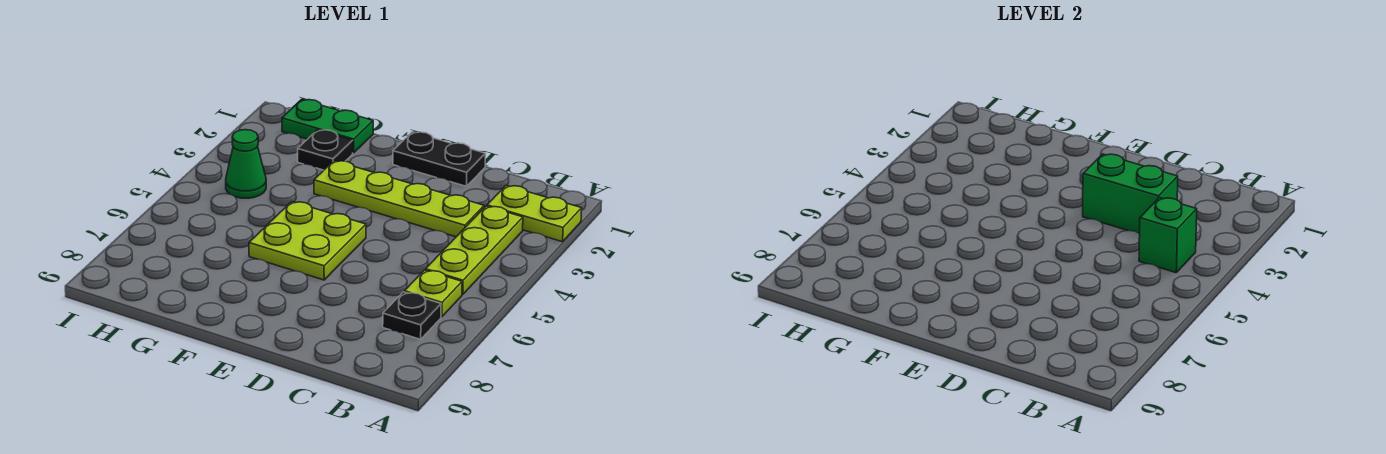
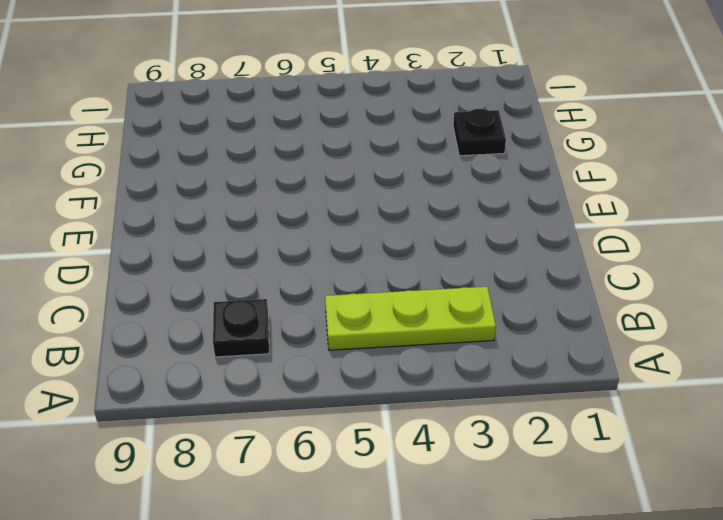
none -> lime plate A2:B2 level 1
none -> lime plate B6 level 1
none -> lime plate C3:F3 level 1

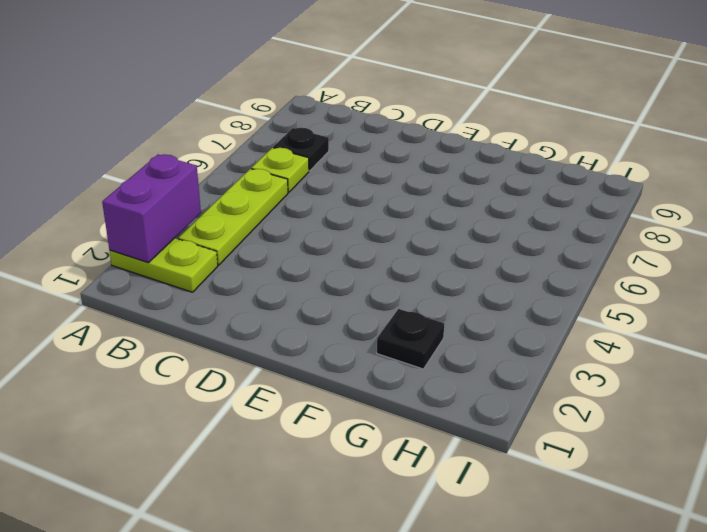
purple brick A2:A3 level 2 -> none
none -> lime plate C3:F3 level 1
none -> black plate D1:E1 level 1
none -> lime plate E5:F6 level 1

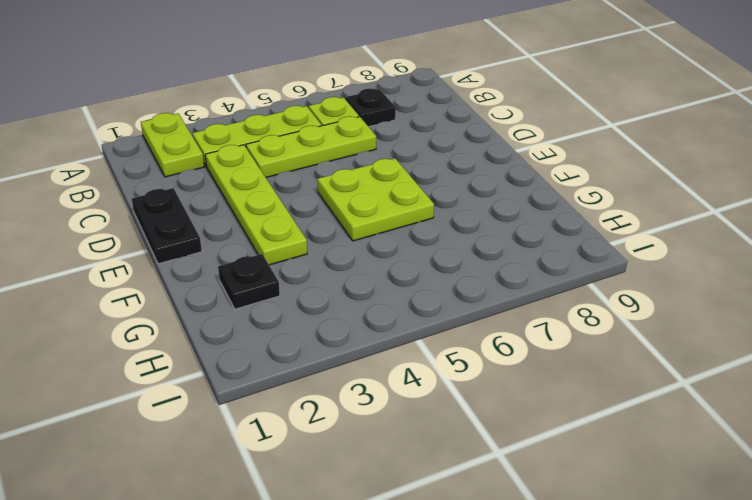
lime plate C4:C6 level 1 -> none
none -> green plate G1:H1 level 1
none -> green cone H4 level 1
none -> green brick B4 level 2

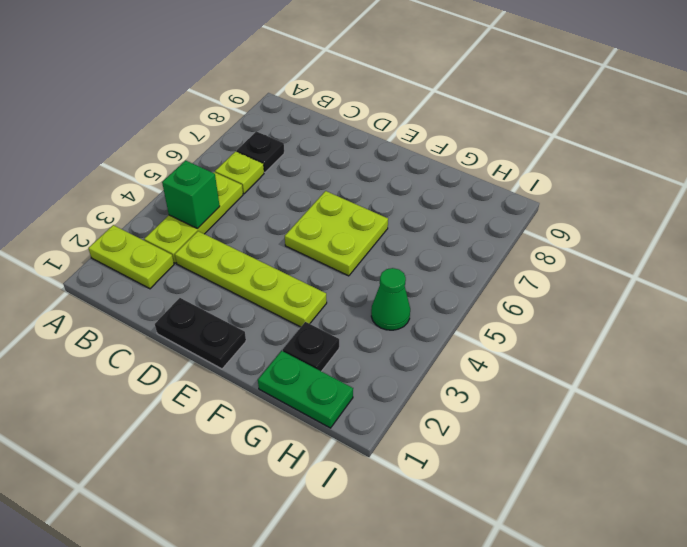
none -> green brick C3:D3 level 2

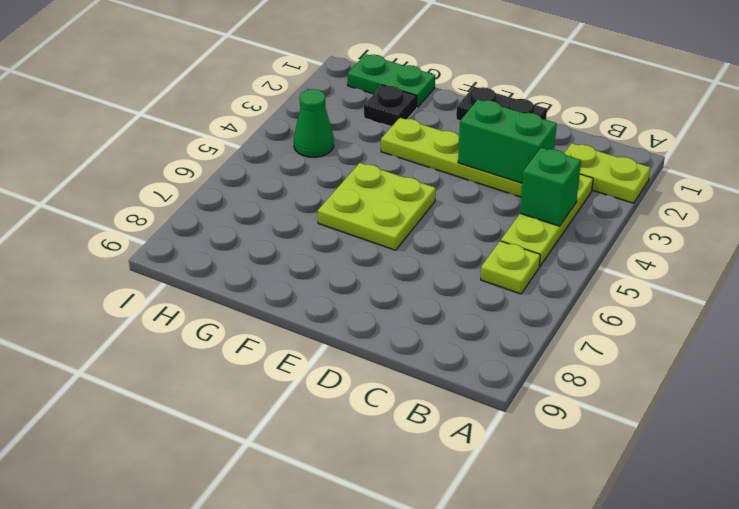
none -> black plate B7 level 1

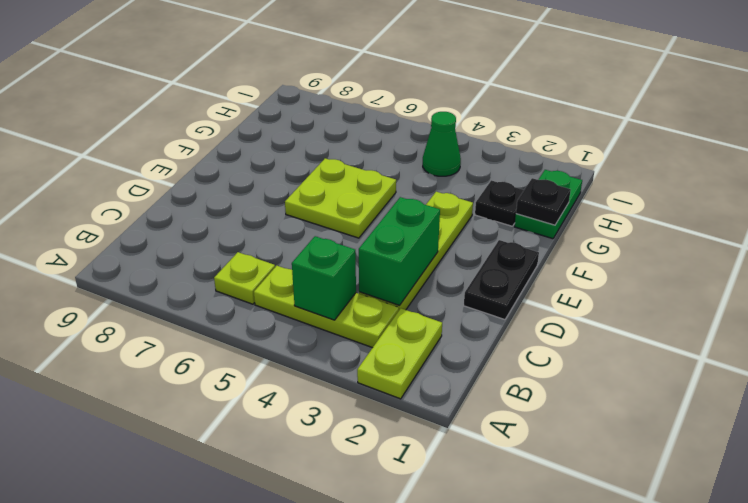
black plate G1 level 2 -> black plate B7 level 1

